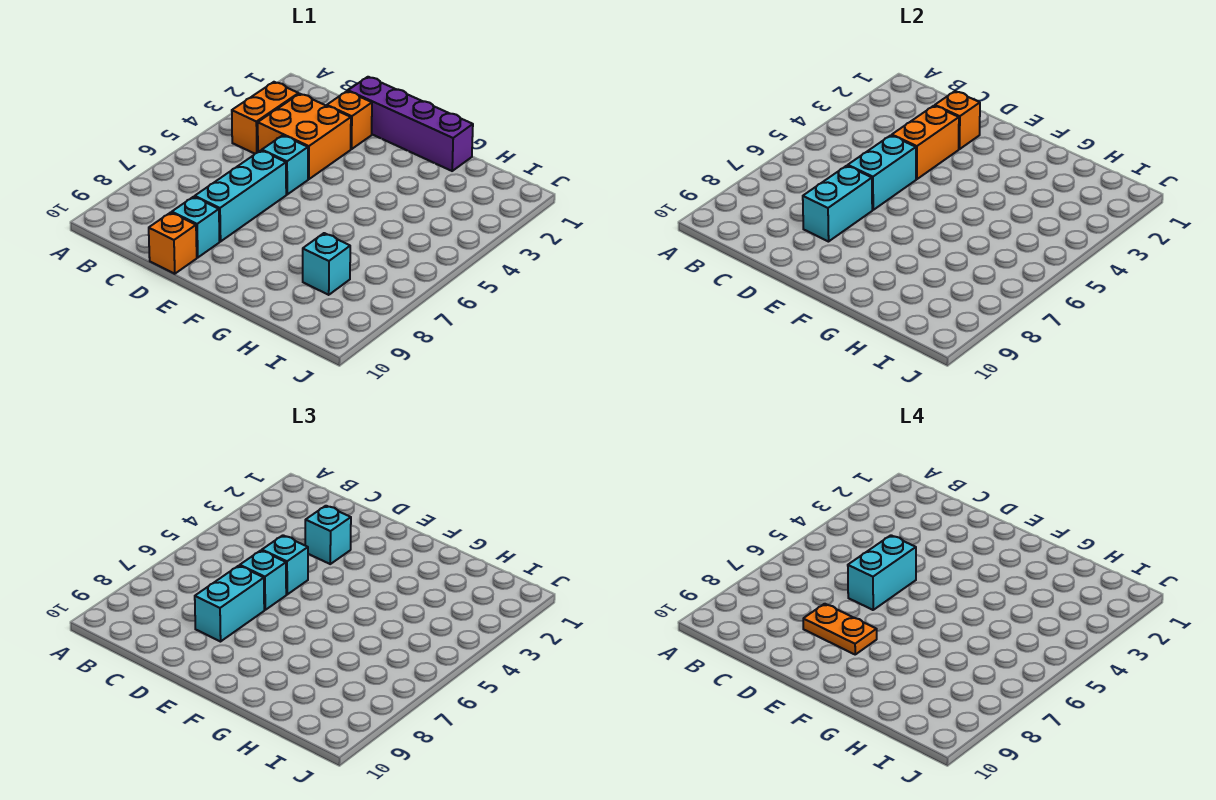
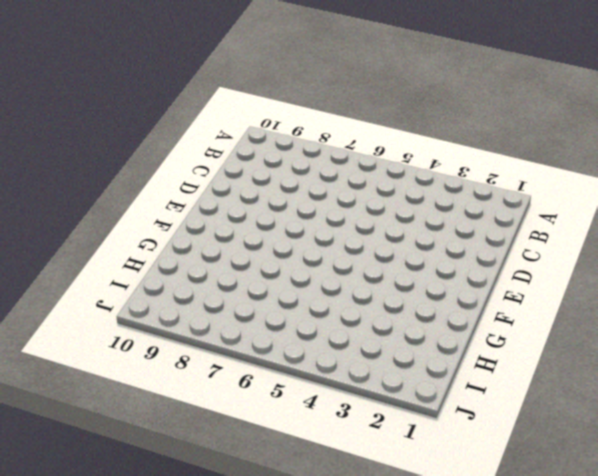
none -> orange brick B3:B4 level 1
none -> orange brick C3:D4 level 1
none -> purple brick D1:G1 level 1

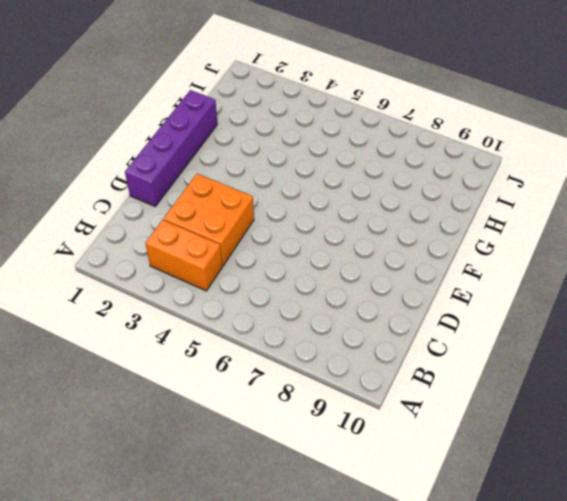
none -> orange brick D2 level 1
none -> cyan brick D5 level 1
none -> cyan brick D6:D8 level 1

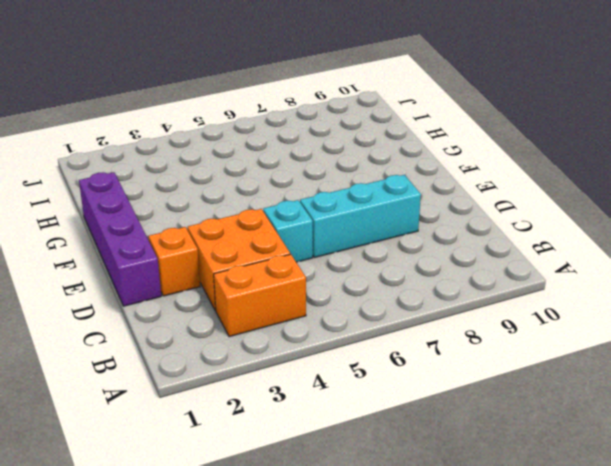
none -> cyan brick D9 level 1
none -> orange brick D10 level 1
none -> cyan brick H8 level 1

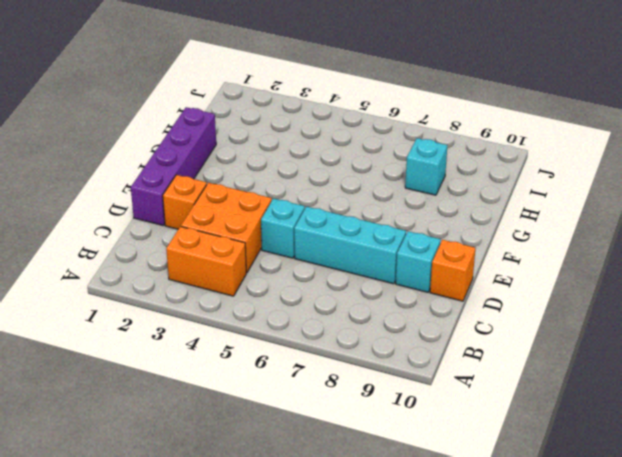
none -> orange brick D2 level 2
none -> orange brick D3:D4 level 2
none -> cyan brick D5:D6 level 2

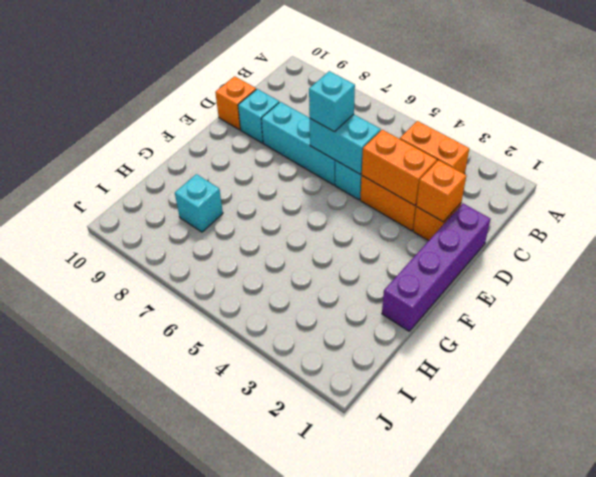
none -> cyan brick D7:D8 level 2
none -> cyan brick D3 level 3
none -> cyan brick D5 level 3

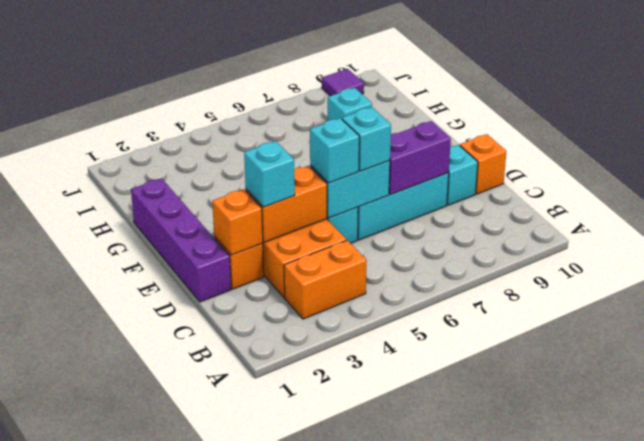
purple brick D7:D8 level 2 -> cyan brick D7:D8 level 2
purple tile J9 level 1 -> none
none -> cyan brick D7:D8 level 3
none -> cyan brick D5:D6 level 4
none -> orange plate D8:E8 level 4

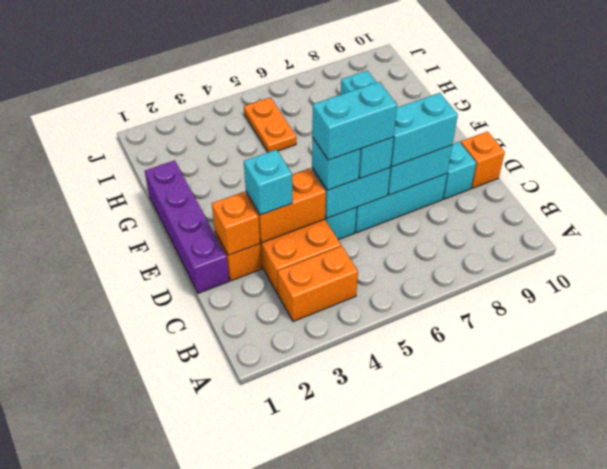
orange plate H5:I5 level 1 -> orange plate D8:E8 level 4

